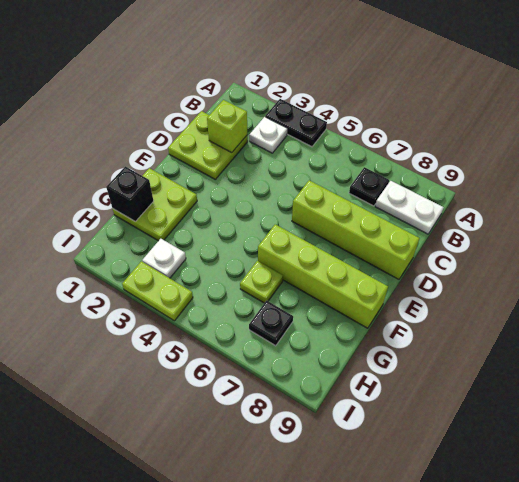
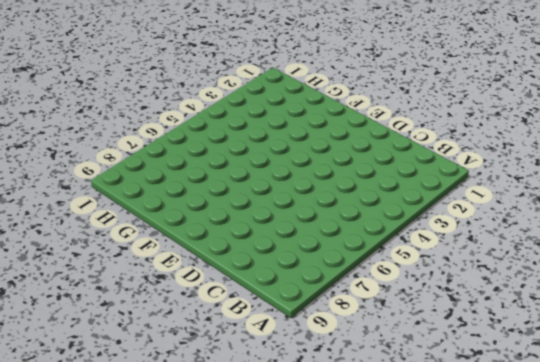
none -> black plate A3:A4 level 1
none -> white plate B3 level 1
none -> black plate B7 level 1

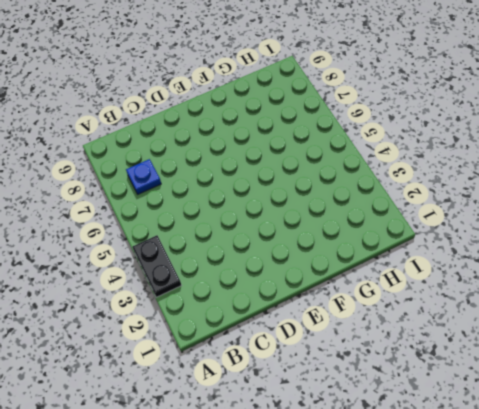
blue plate B7 level 1 -> black plate B7 level 1
none -> white plate B3 level 1
none -> white plate B8:B9 level 1
none -> lime plate C1:D2 level 1

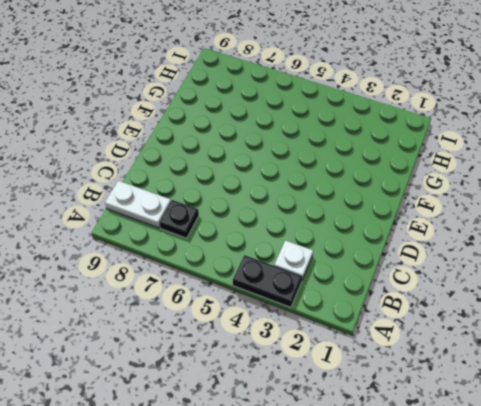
none -> lime plate C1:D2 level 1
none -> lime brick D6:D9 level 1
none -> lime plate F1:G2 level 1

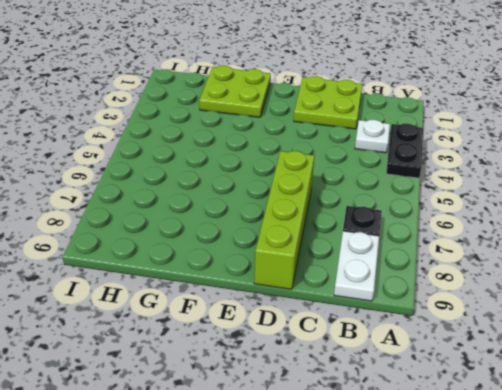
none -> lime brick F6:F9 level 1
none -> lime plate G6 level 1
none -> white plate H3 level 1

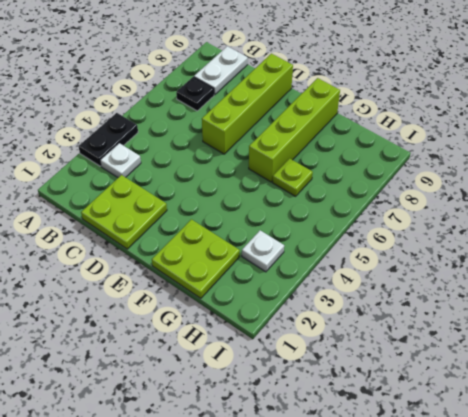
none -> black plate H7 level 1
none -> lime plate I3:I4 level 1
none -> lime brick C2 level 2

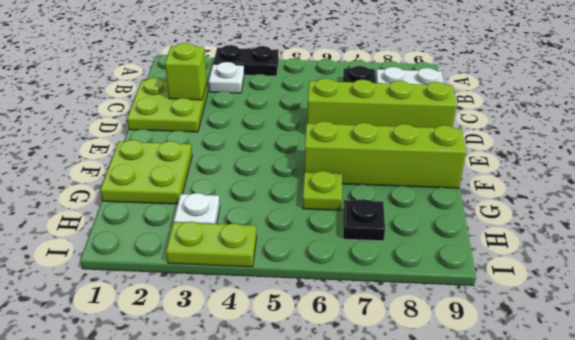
none -> black brick G1 level 2

